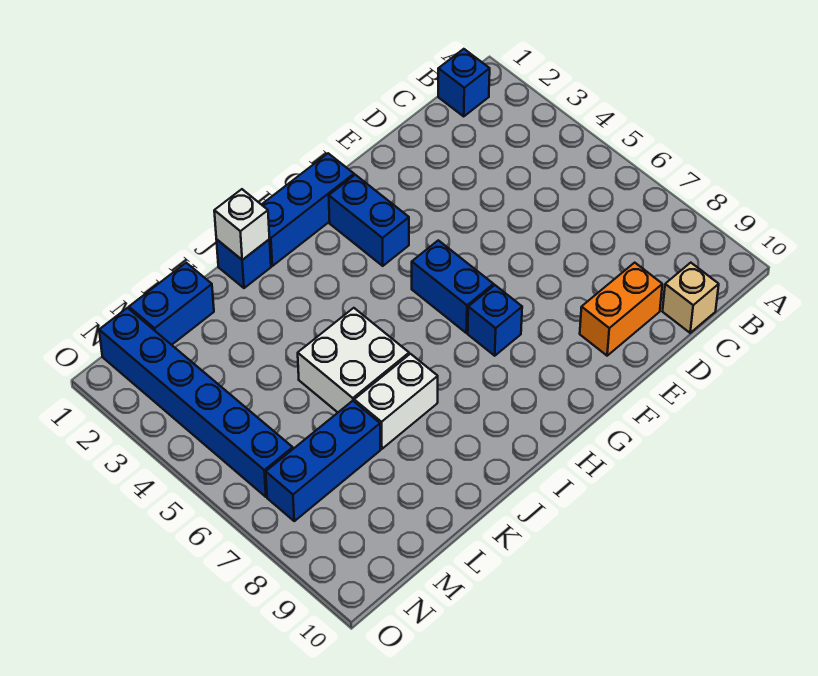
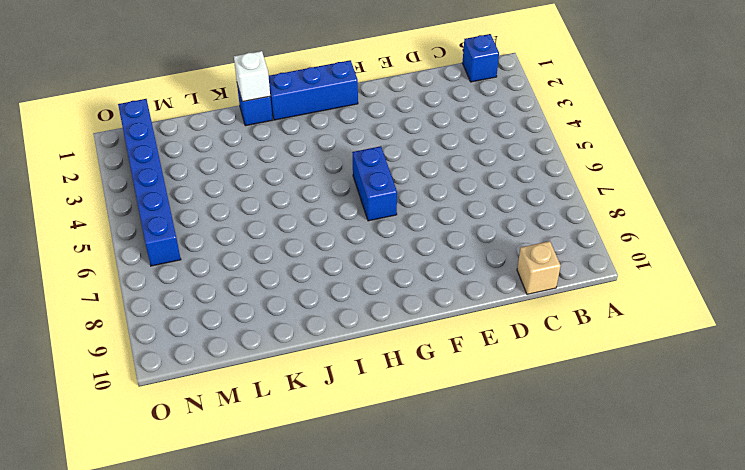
none -> orange brick D9:E9 level 1
none -> blue brick G2:G3 level 1
none -> blue brick G7 level 1

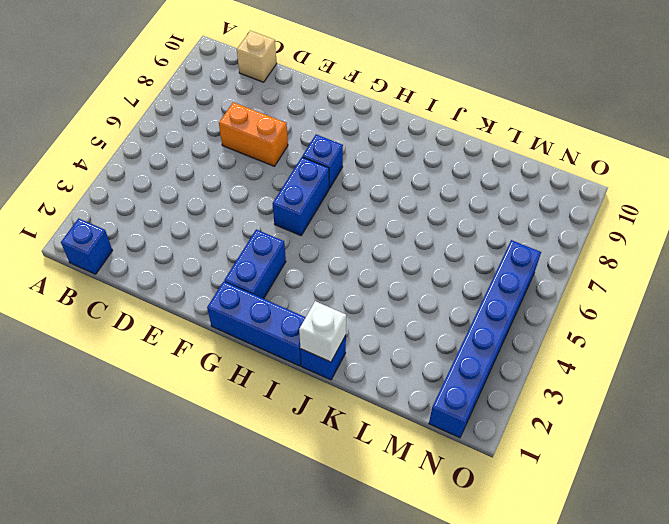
orange brick D7:E7 level 1 -> orange brick D9:E9 level 1
none -> white brick J5:K6 level 1
none -> white brick J7:K7 level 1
none -> blue brick L1:M1 level 1

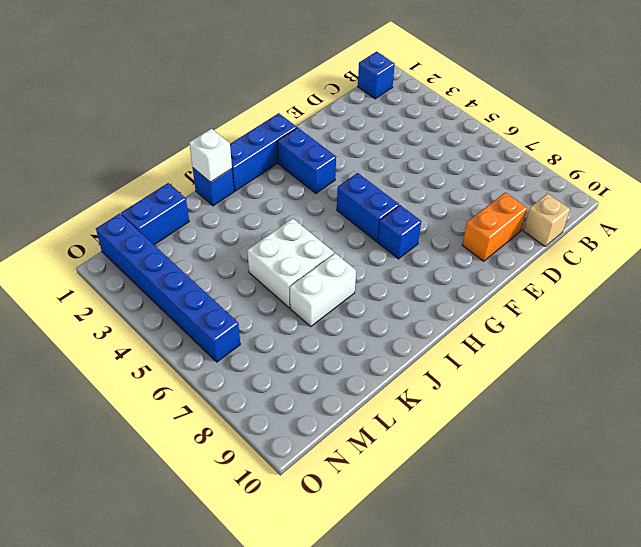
none -> blue brick L7:N7 level 1

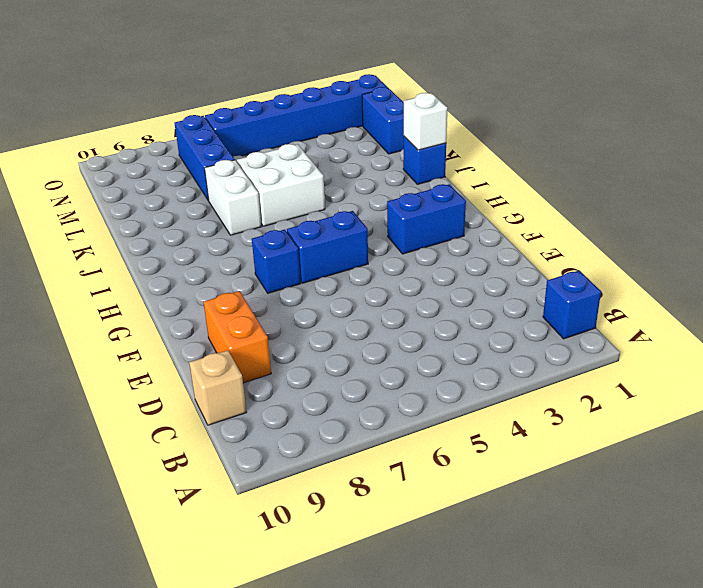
none -> blue brick G1:I1 level 1

